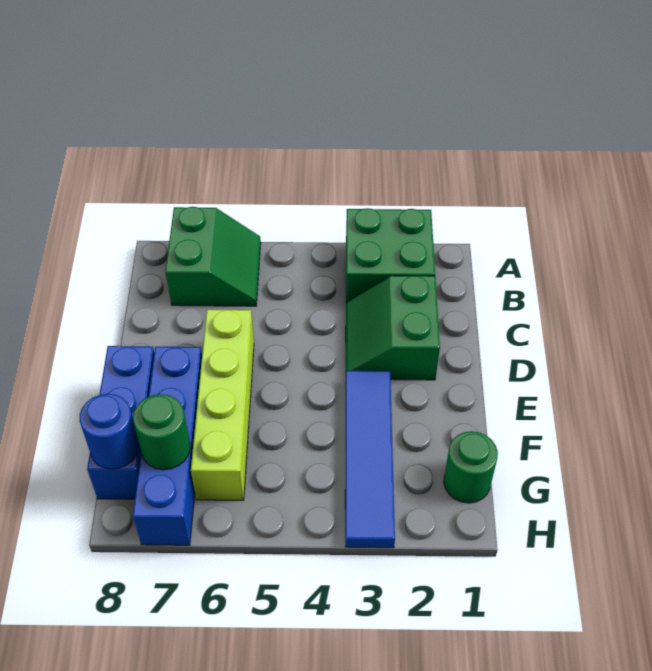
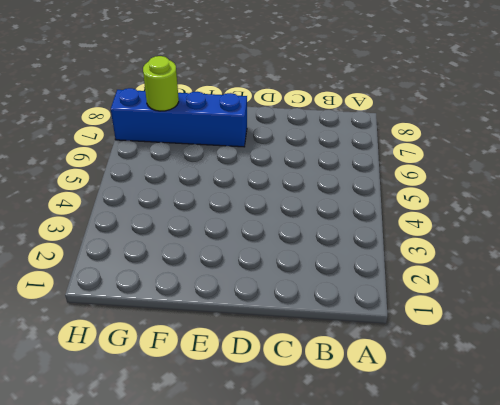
lime round brick G7 level 2 -> green round brick G7 level 2
none -> green brick A2:B3 level 1
none -> green slope A6:B7 level 1 top 7

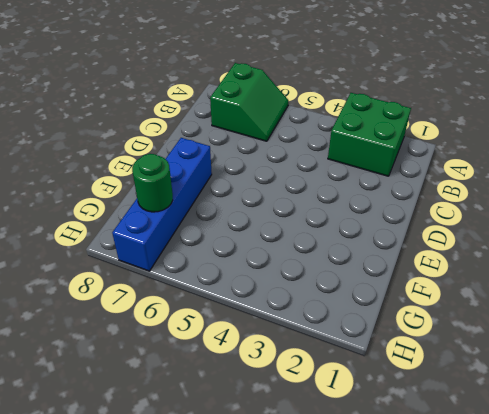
none -> green slope C2:D3 level 1 top 2
none -> lime brick D6:G6 level 1

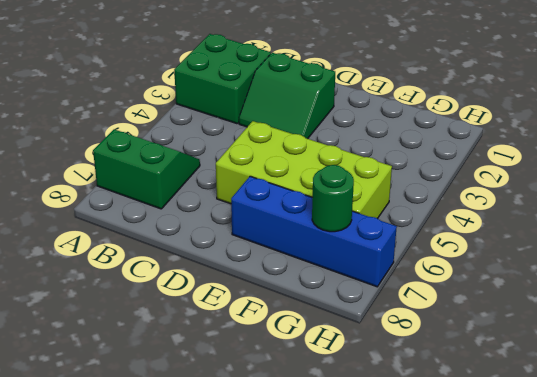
lime brick D5:G6 level 1 -> lime brick D6:G6 level 1
none -> blue tile E3:H3 level 1
none -> blue brick E8:G8 level 1

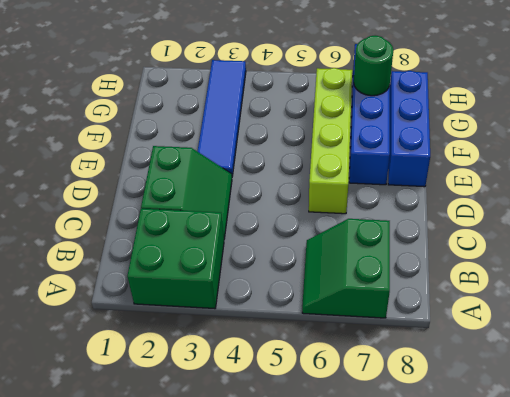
none -> green round brick G1 level 1
none -> blue round brick G8 level 2

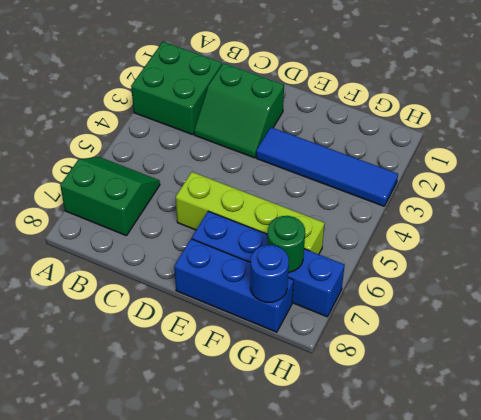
none -> green round brick G1 level 1

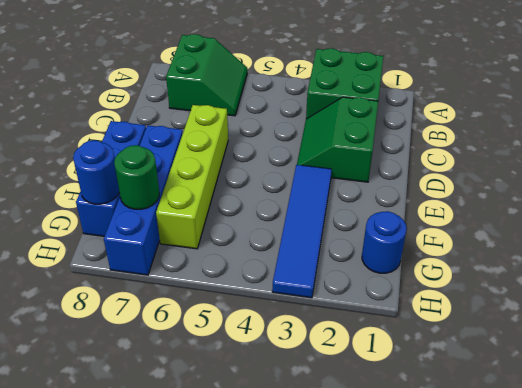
blue round brick G1 level 1 -> green round brick G1 level 1

